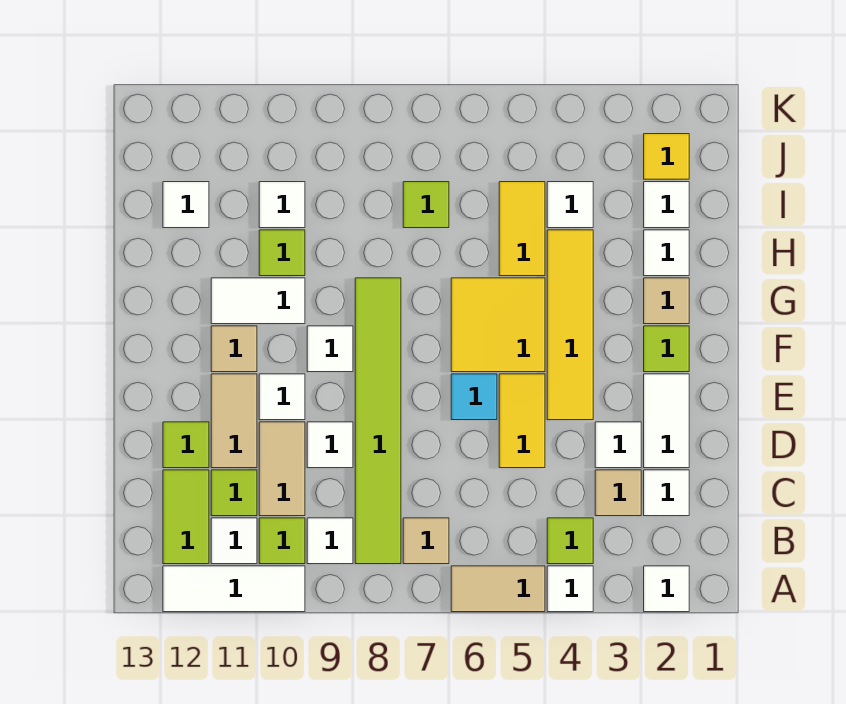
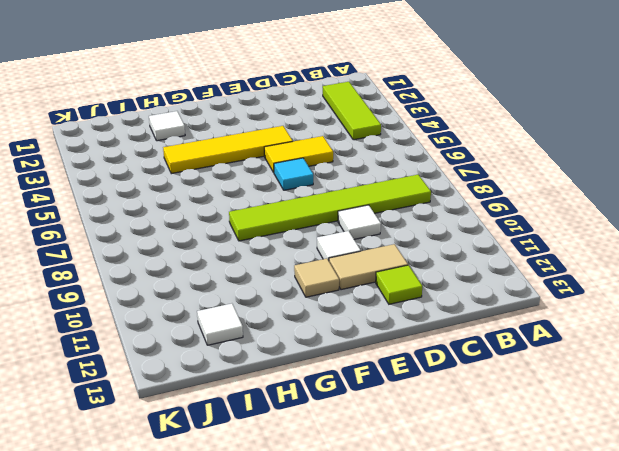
lime tile B2:B4 level 1 -> lime tile B4 level 1
none -> white tile A2 level 1
none -> white tile A4 level 1
none -> tan tile A5:A6 level 1
none -> white tile A10:A12 level 1

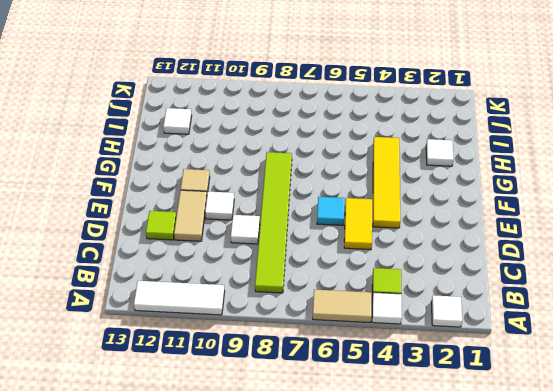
none -> tan tile B7 level 1
none -> white tile B9 level 1
none -> lime tile B10 level 1
none -> white tile B11 level 1

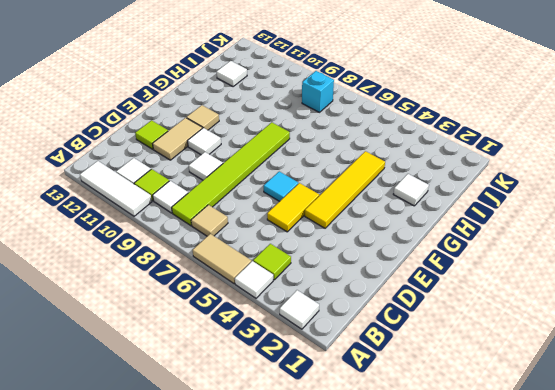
cyan brick J8 level 1 -> none
none -> lime tile B12:C12 level 1
none -> white tile C2 level 1
none -> tan tile C3 level 1
none -> tan tile C10:D10 level 1

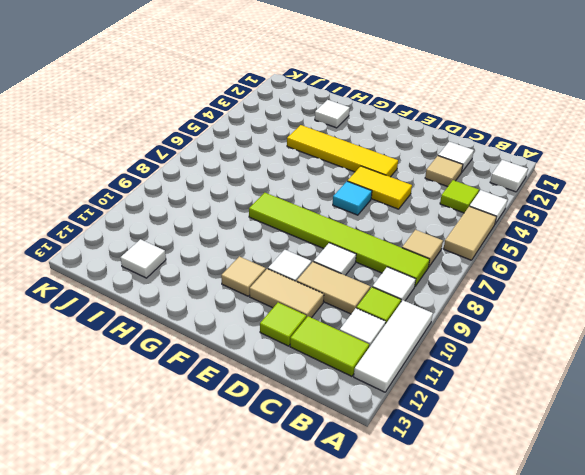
none -> lime tile C11 level 1
none -> white tile D2:E2 level 1
none -> white tile D3 level 1
none -> lime tile F2 level 1

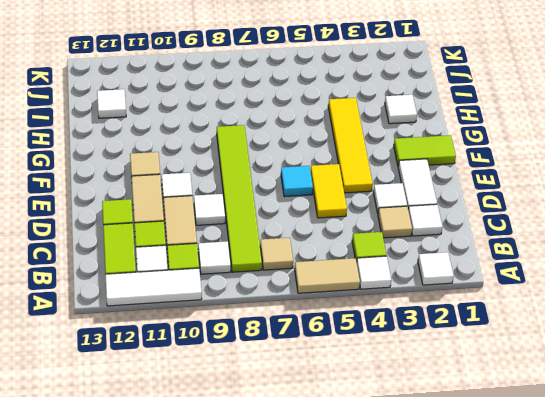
lime tile F1:F2 level 1 -> lime tile F2 level 1
none -> yellow tile F5:G6 level 1
none -> white tile F9 level 1
none -> tan tile G2 level 1
none -> white tile G10:G11 level 1

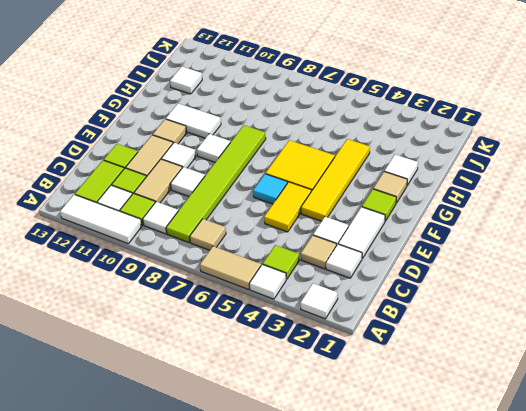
none -> yellow tile H5:I5 level 1
none -> lime tile H10 level 1
none -> white tile I2 level 1
none -> white tile I4 level 1

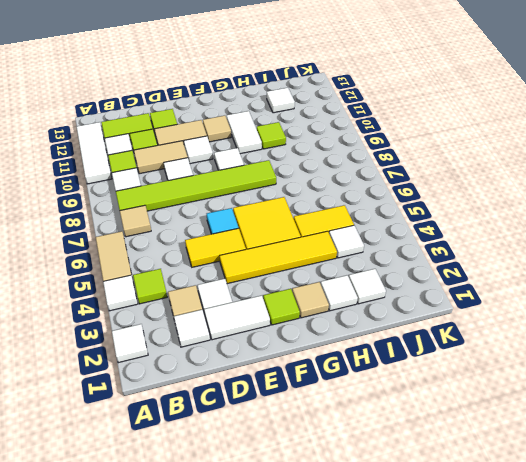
none -> lime tile I7 level 1
none -> white tile I10 level 1
none -> yellow tile J2 level 1

